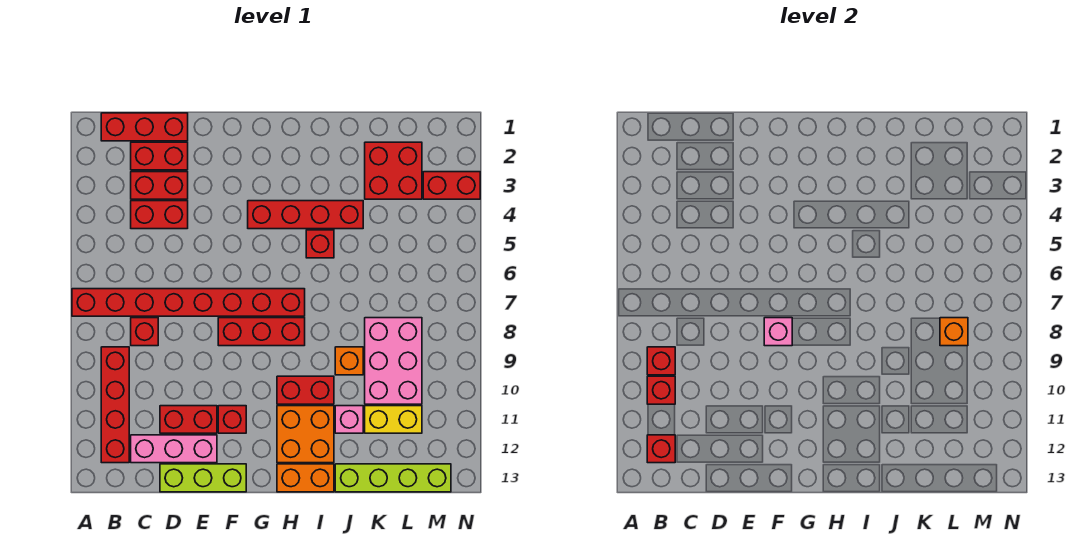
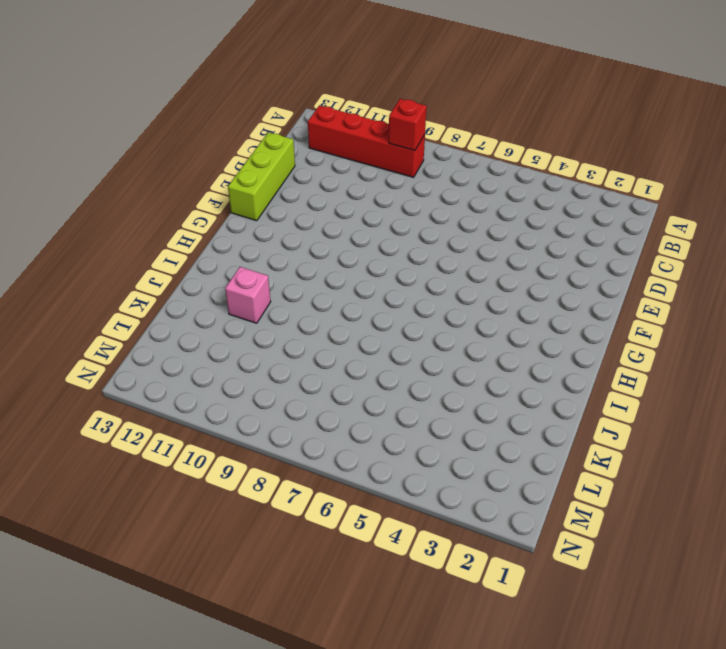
none -> red brick A7:H7 level 1
none -> red brick B1:D1 level 1
none -> red brick C2:D2 level 1

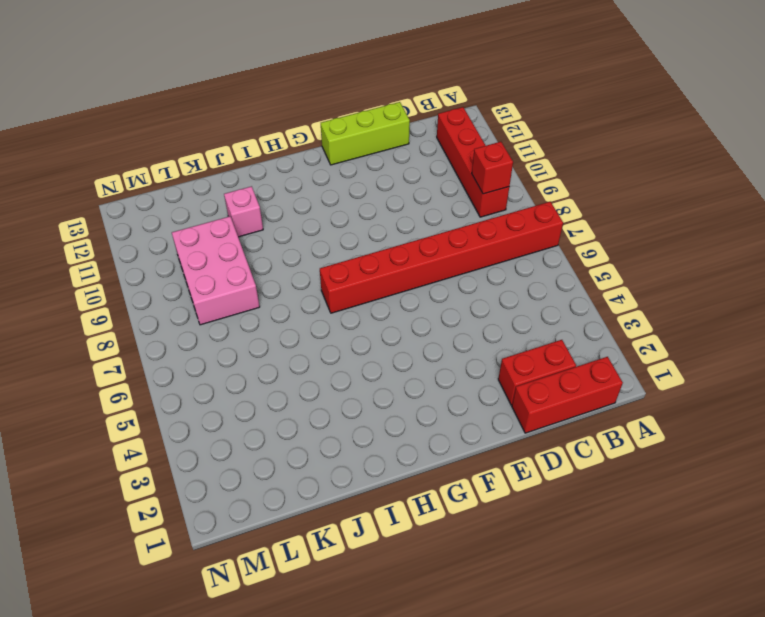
none -> red brick C3:D3 level 1
none -> red brick C4:D4 level 1
none -> red brick C8 level 1

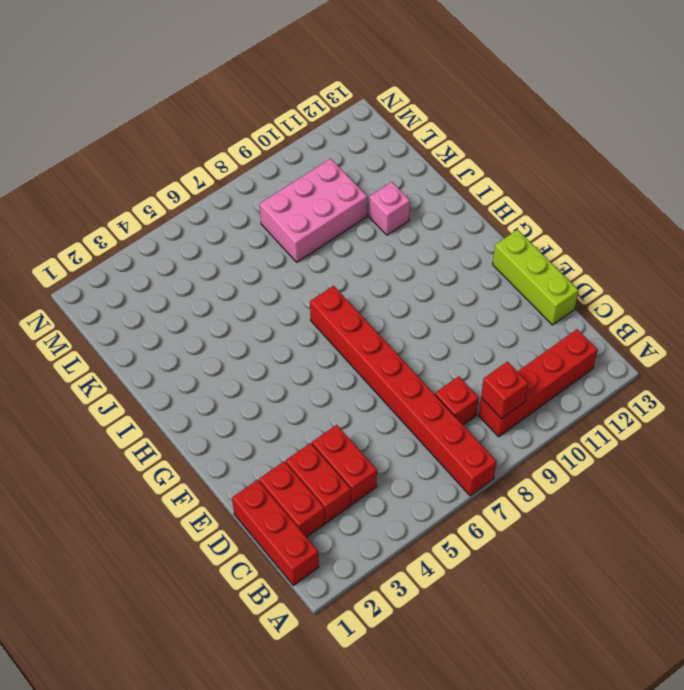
none -> pink brick C12:E12 level 1
none -> red brick D11:E11 level 1
none -> red brick F8:H8 level 1

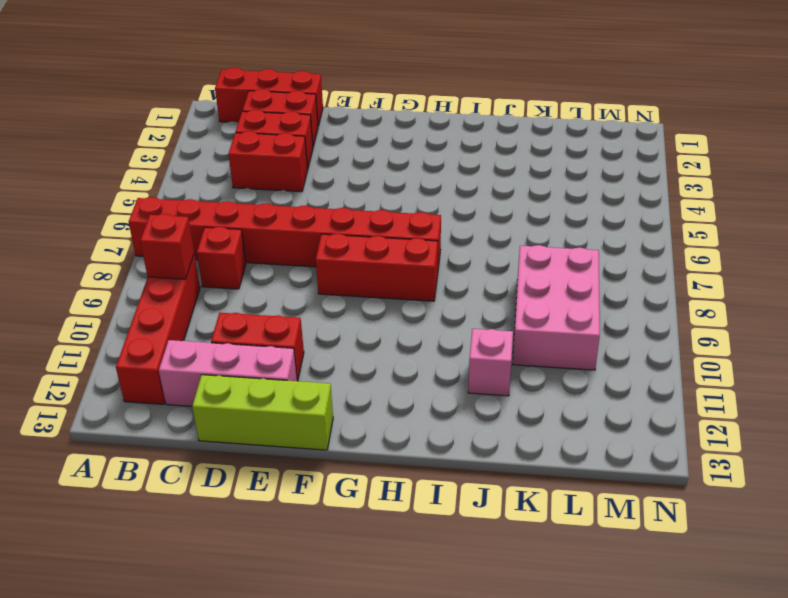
none -> red brick F11 level 1
none -> red brick G4:J4 level 1
none -> red brick H10:I10 level 1

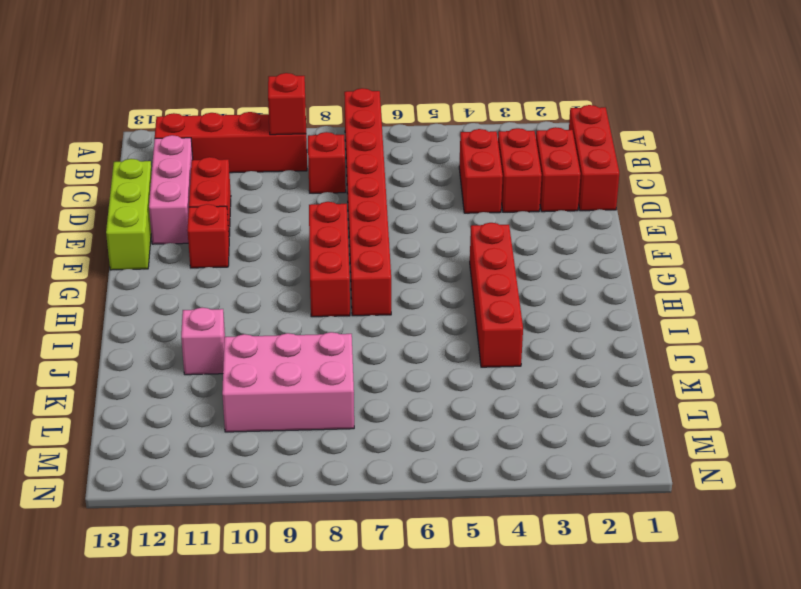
none -> red brick H10:I10 level 1
none -> orange brick H11:I12 level 1
none -> orange brick H13:I13 level 1

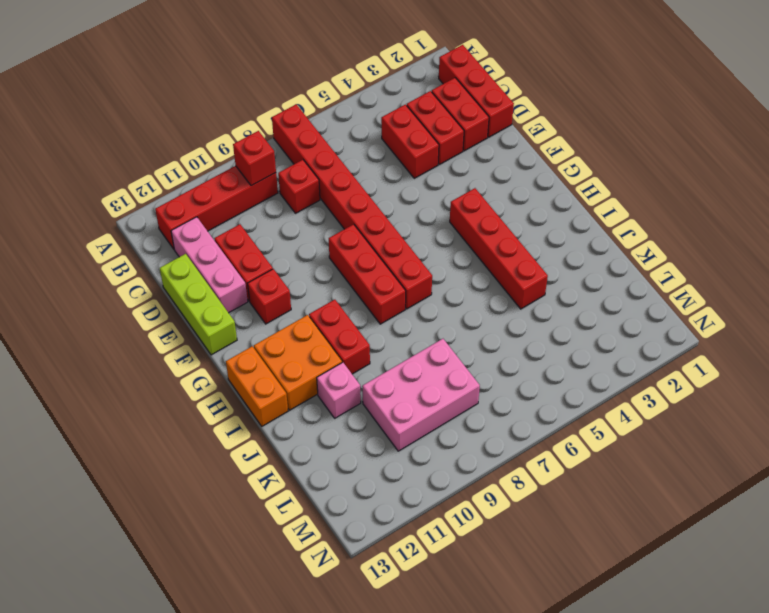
none -> red brick I5 level 1
none -> orange brick J9 level 1
none -> lime brick J13:M13 level 1

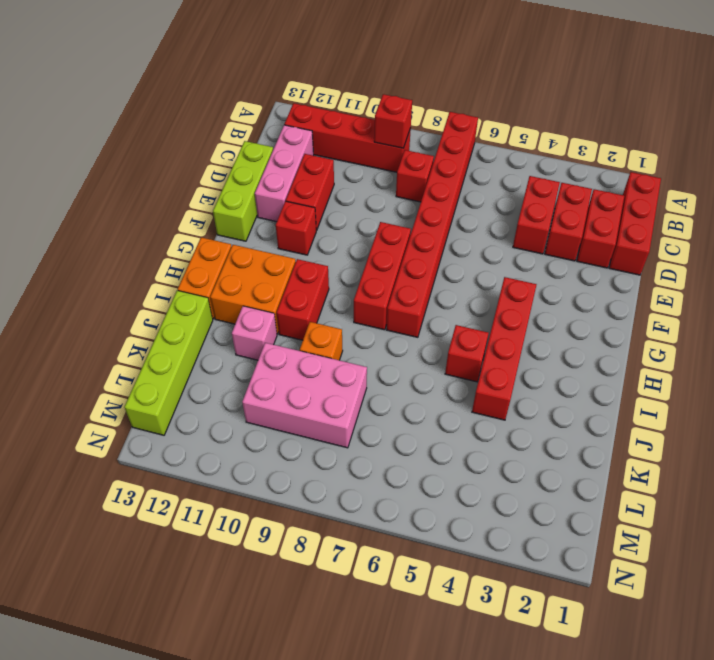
none -> red brick K2:L3 level 1
none -> yellow brick K11:L11 level 1
none -> red brick M3:N3 level 1

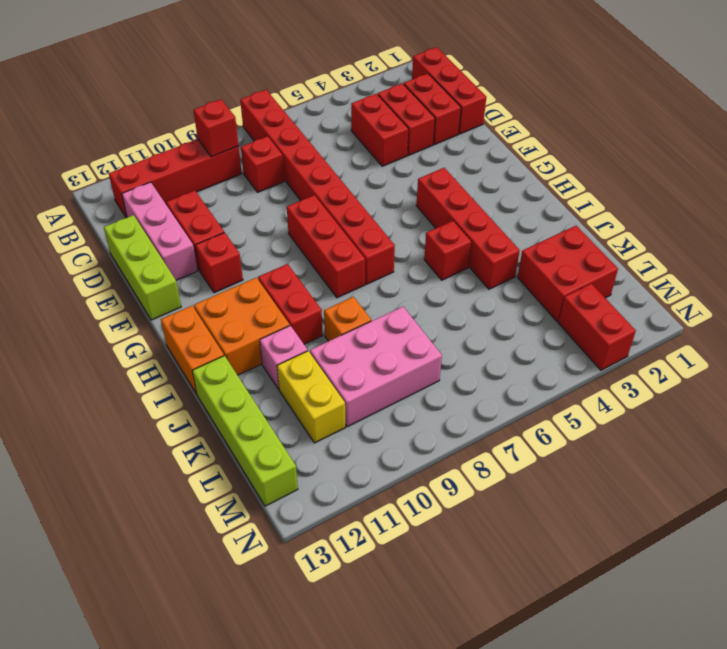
none -> red brick B10 level 2
none -> red brick B12 level 2
none -> pink brick F8 level 2

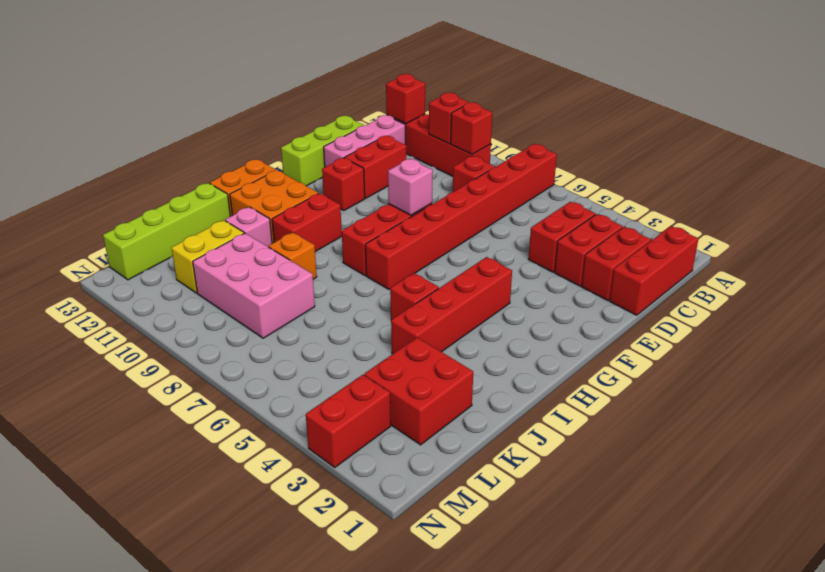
none -> orange brick L8 level 2

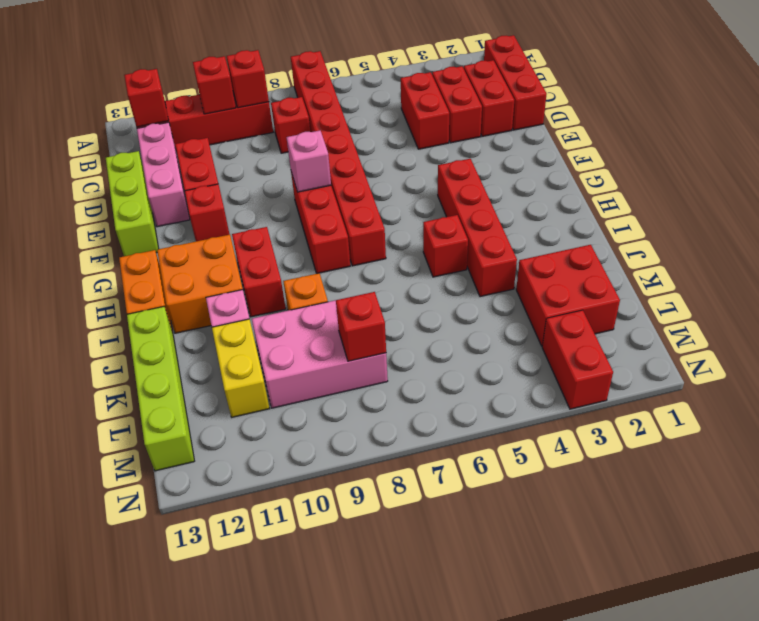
red brick L8 level 2 -> orange brick L8 level 2

